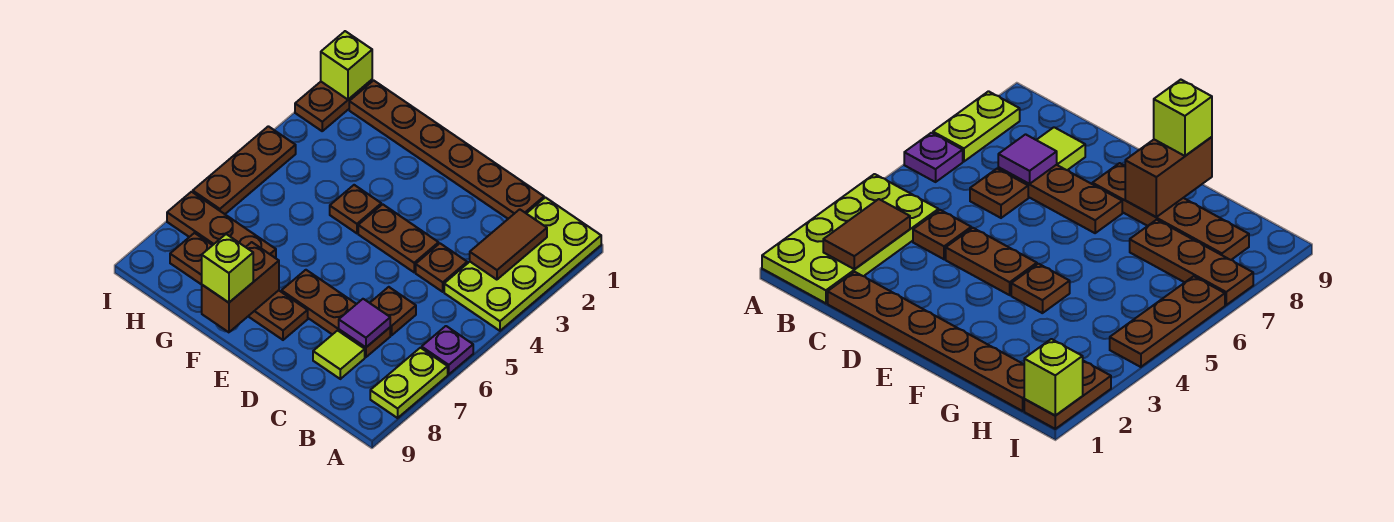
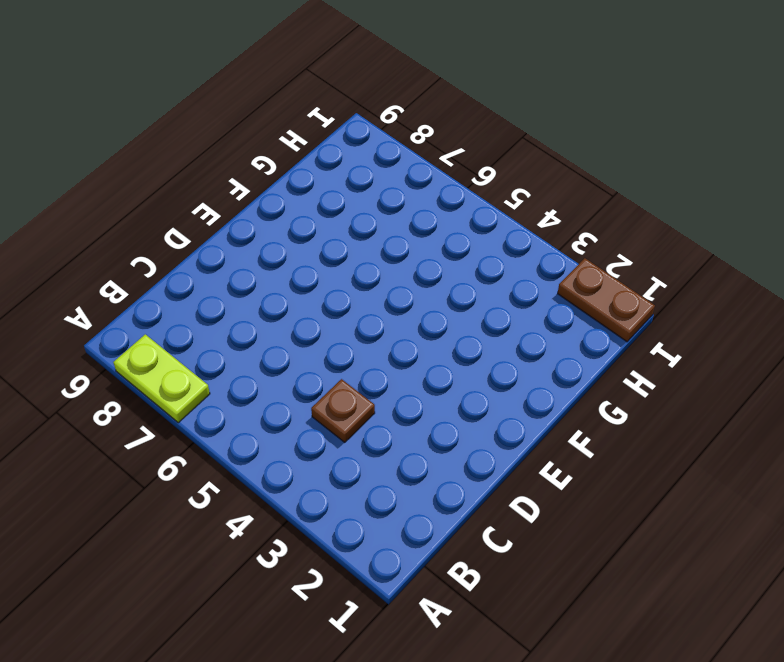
none -> lime plate A1:B4 level 1
none -> purple plate A6 level 1
none -> brown plate C1:H1 level 1

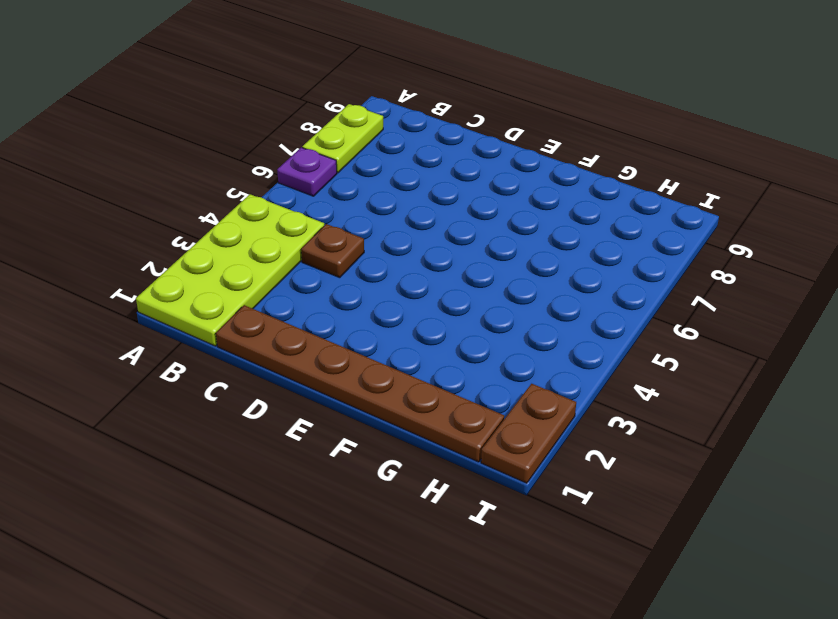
none -> brown plate C6 level 1
none -> brown plate C7:E7 level 1
none -> lime tile C8 level 1

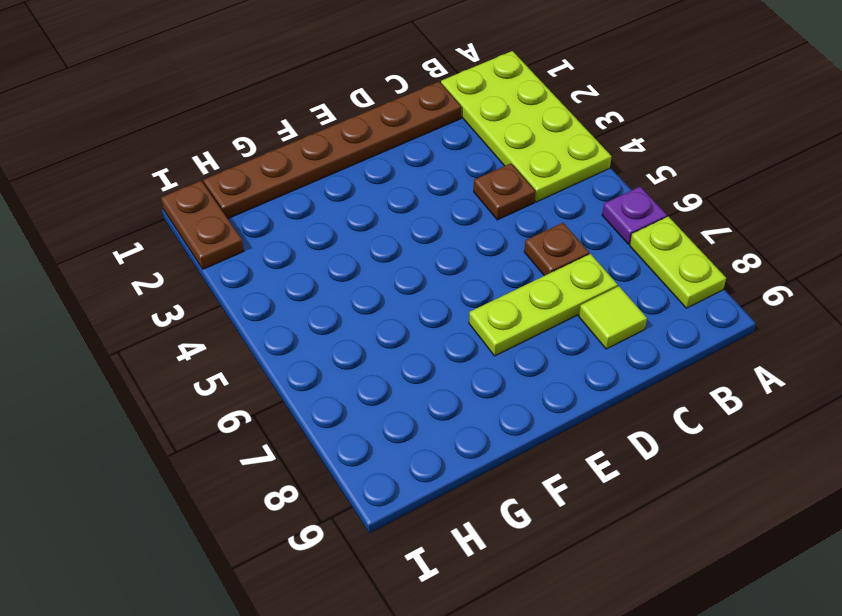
lime plate C7:E7 level 1 -> brown plate C7:E7 level 1
none -> brown plate D4:E4 level 1
none -> brown plate E8:H8 level 1
none -> brown plate F4 level 1

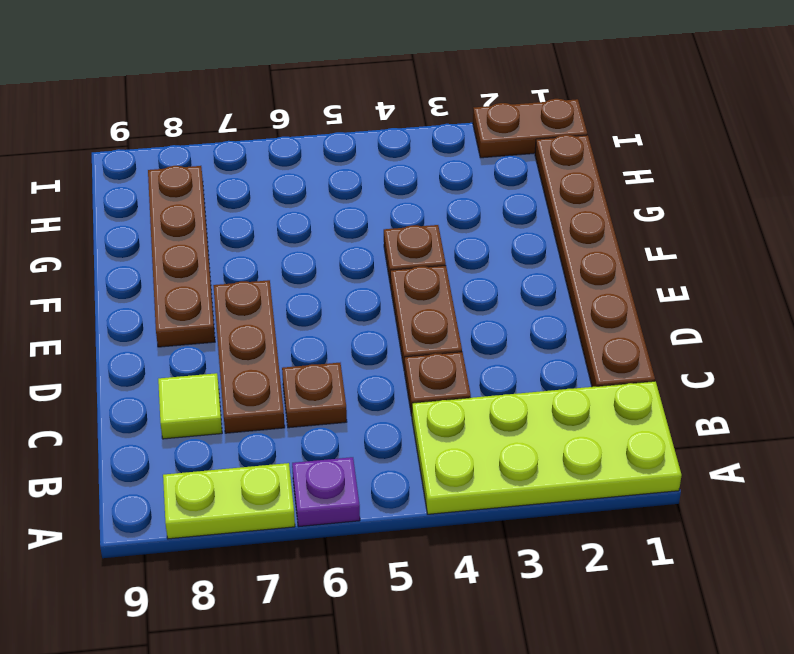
none -> brown plate G7:I7 level 1
none -> brown plate I4:I6 level 1
none -> brown tile B2:B3 level 2

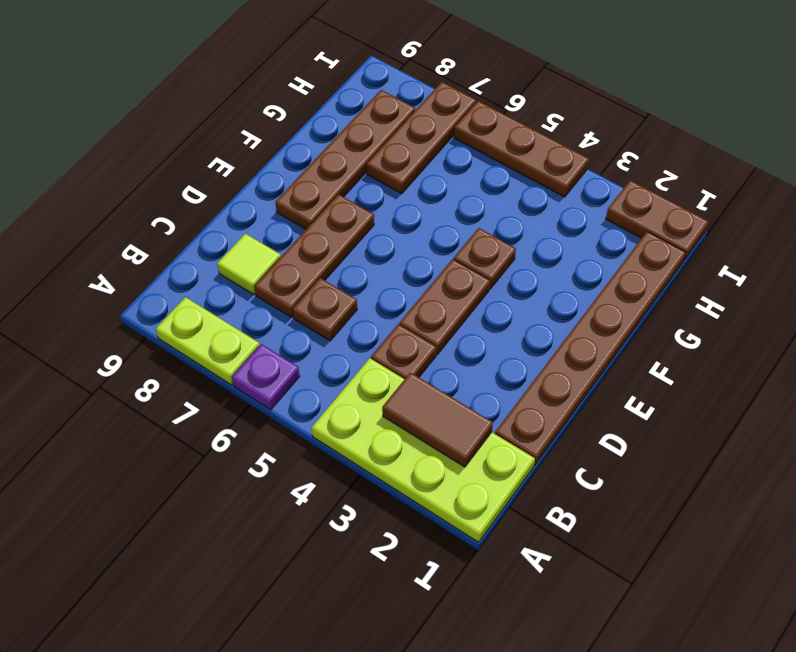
none -> purple tile C7 level 2
none -> brown brick F8:F9 level 2
none -> lime brick I1 level 2

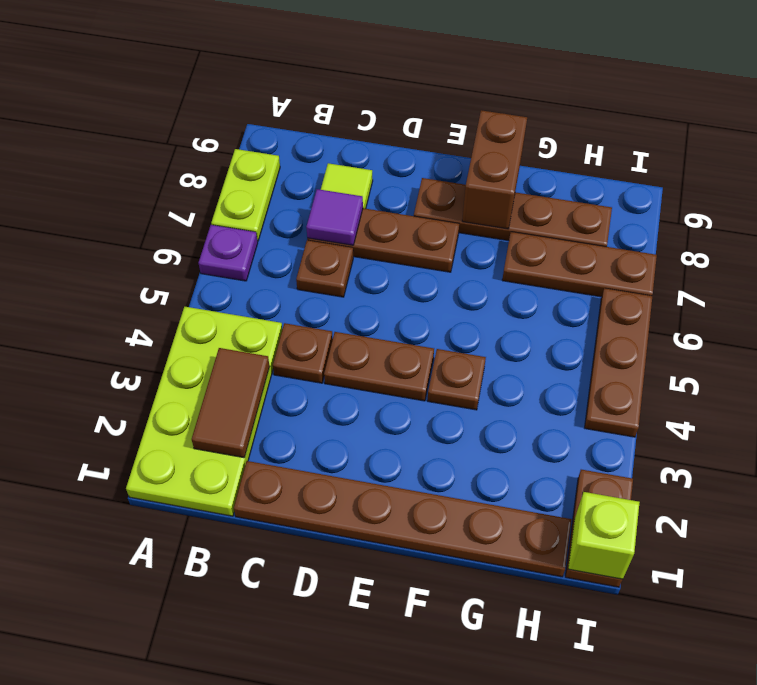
none -> lime brick F9 level 3

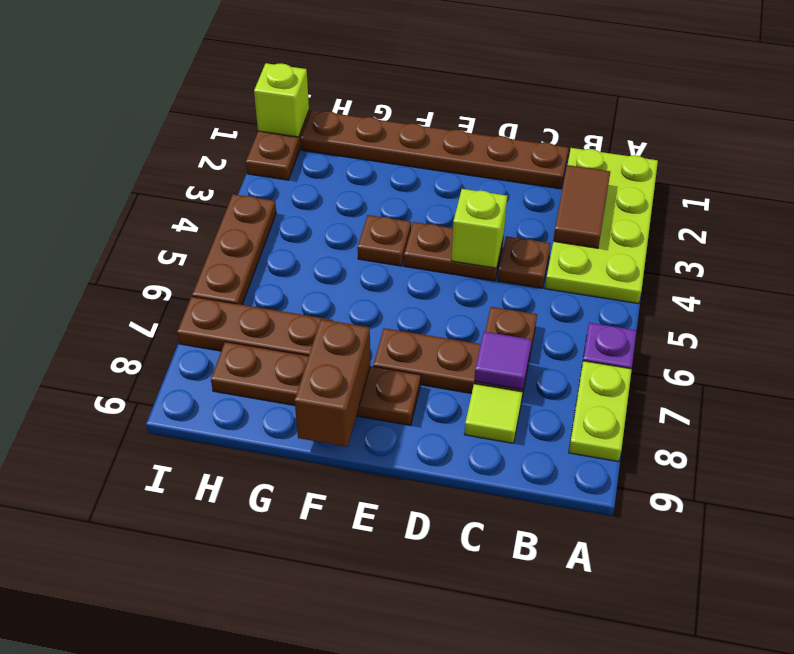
lime brick D4 level 2 -> lime brick F9 level 3

